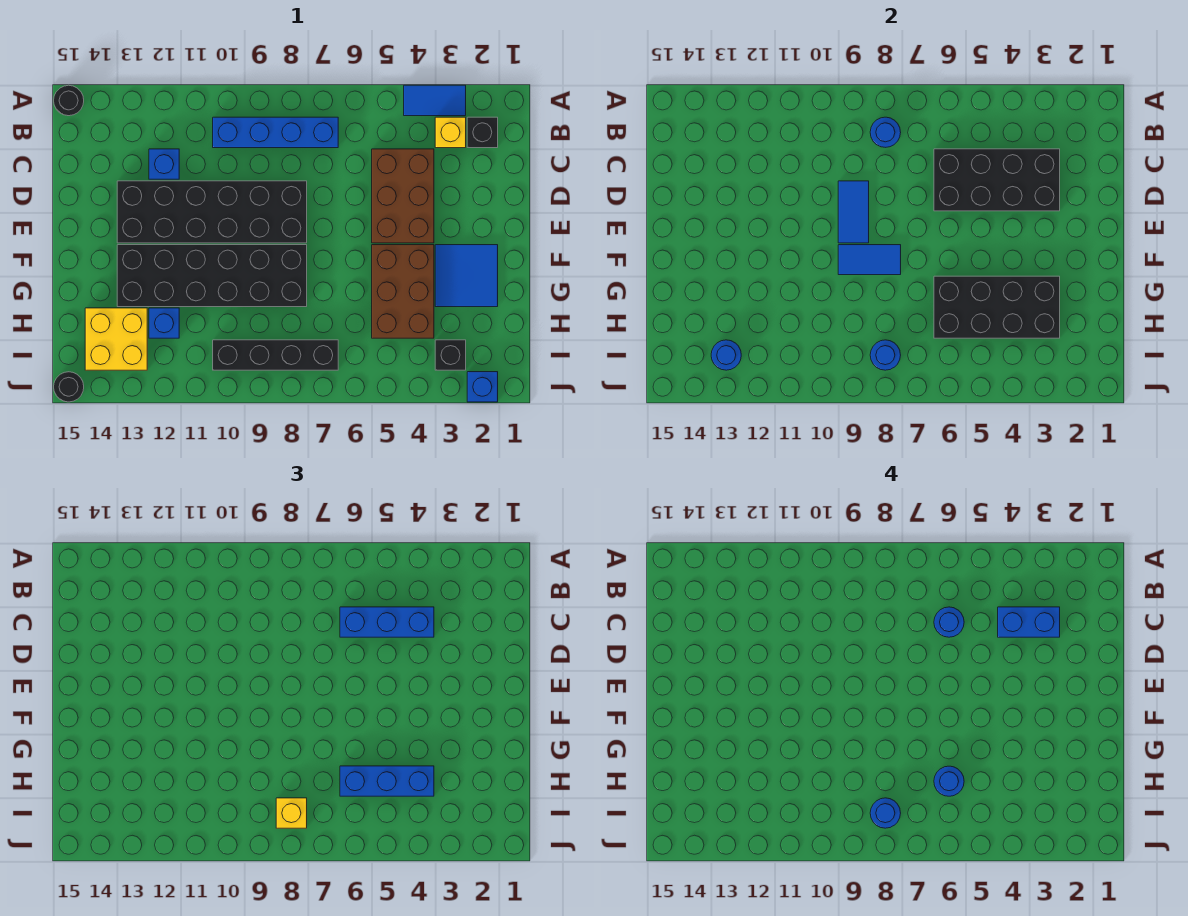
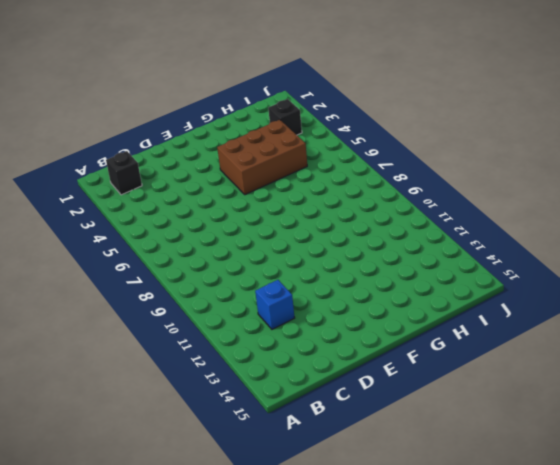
none -> blue tile A3:A4 level 1
none -> black round brick A15 level 1
none -> yellow brick B3 level 1
none -> blue brick B7:B10 level 1

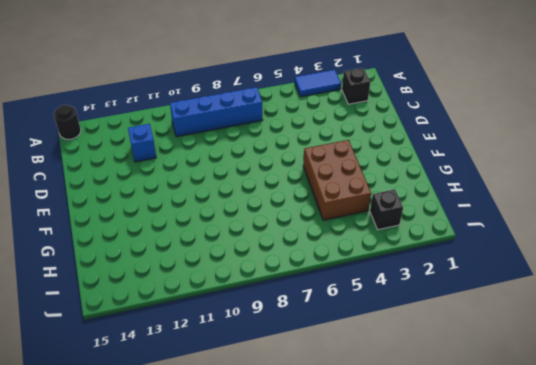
none -> yellow brick B3 level 1
none -> brown brick C4:E5 level 1
none -> black brick D8:E13 level 1
none -> blue tile F2:G3 level 1

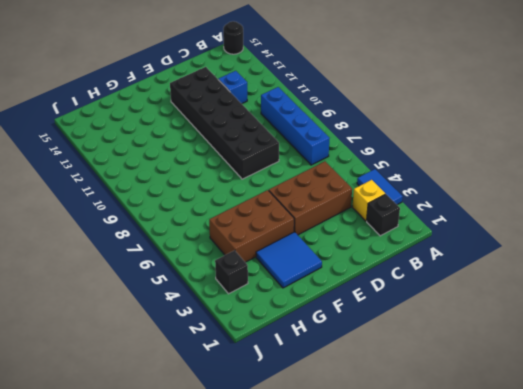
none -> black brick F8:G13 level 1
none -> blue brick H12 level 1
none -> yellow brick H13:I14 level 1
none -> black brick I7:I10 level 1

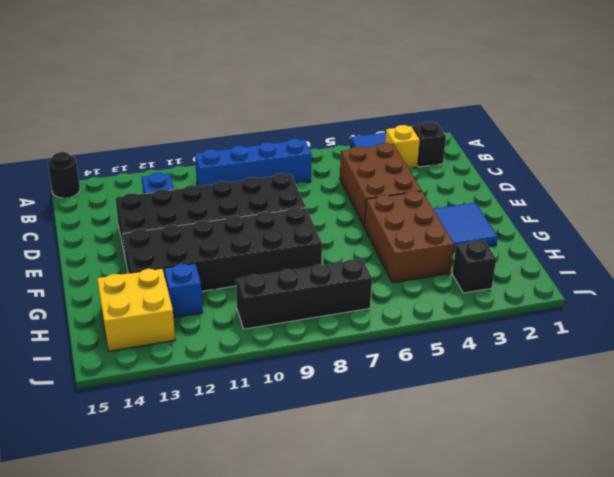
none -> blue brick J2 level 1
none -> black round brick J15 level 1
none -> blue round brick B8 level 2
none -> black brick C3:D6 level 2

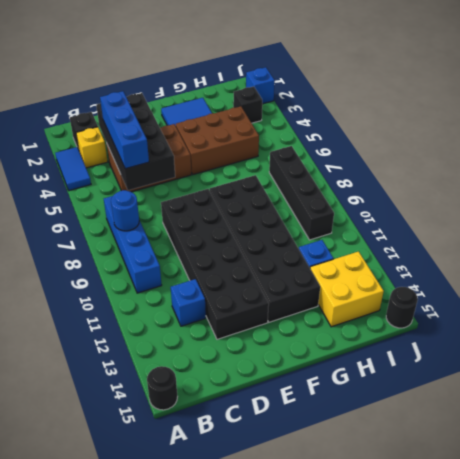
none -> blue tile D9:E9 level 2
none -> blue tile F8:F9 level 2
none -> black brick G3:H6 level 2
none -> blue round brick I8 level 2

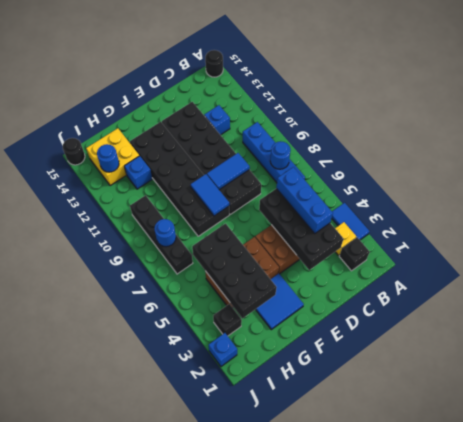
none -> blue brick H4:H6 level 3
none -> yellow brick I8 level 3
none -> blue brick C3:C4 level 4
none -> blue round brick C6 level 4

